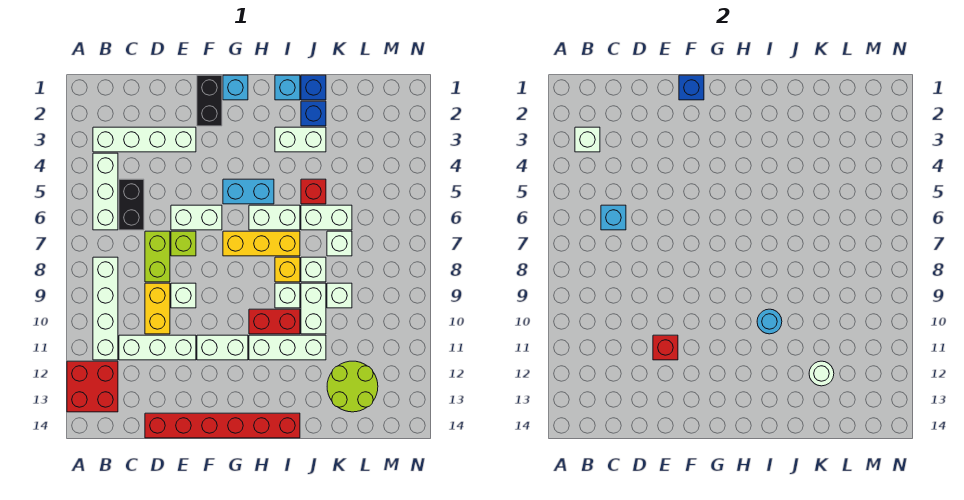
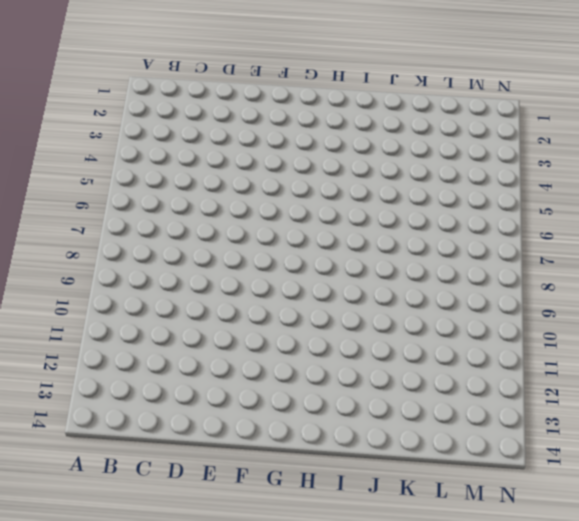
none -> red brick A12:B13 level 1
none -> white brick B3:E3 level 1
none -> white brick B4:B6 level 1
none -> white brick B8:B11 level 1

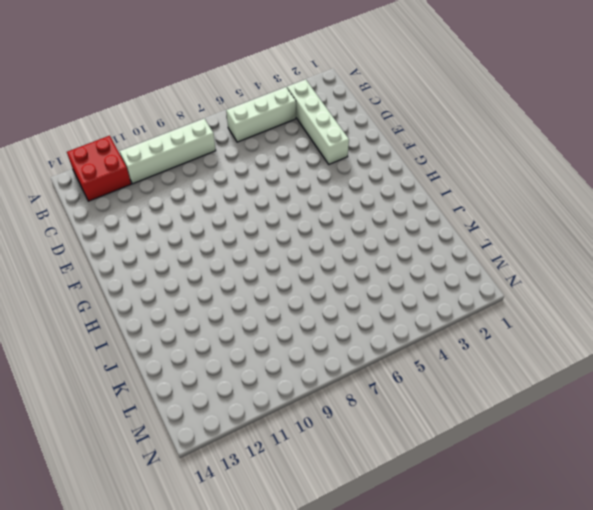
none -> black brick C5:C6 level 1
none -> white brick C11:E11 level 1
none -> lime brick D7:D8 level 1
none -> yellow brick D9:D10 level 1

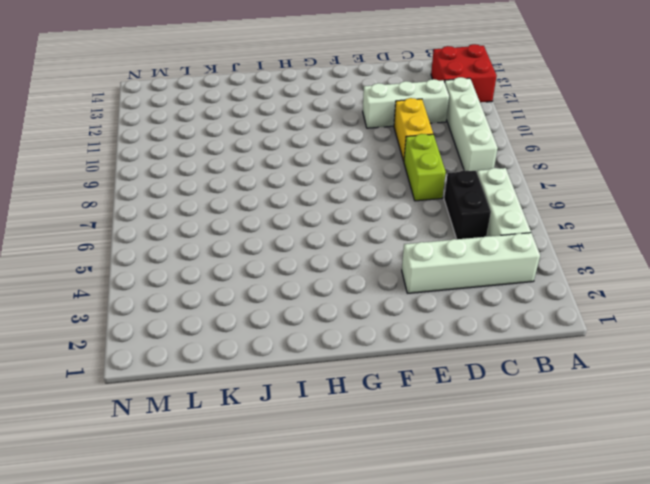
none -> red brick D14:I14 level 1
none -> white brick E6:F6 level 1
none -> lime brick E7 level 1
none -> white brick E9 level 1

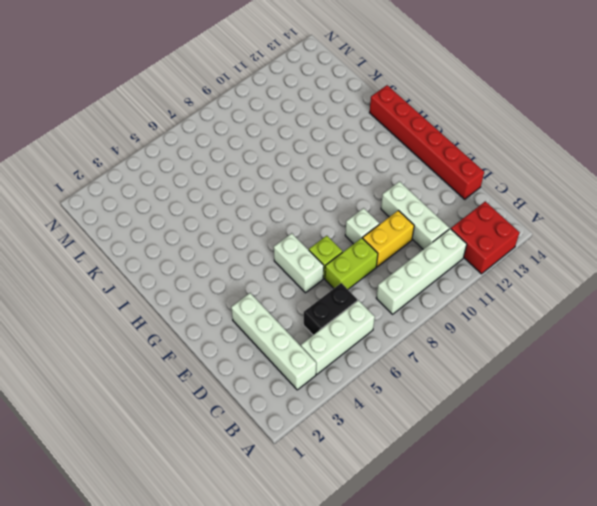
none -> black brick F1:F2 level 1
none -> white brick F11:G11 level 1
none -> cyan brick G1 level 1
none -> cyan brick G5:H5 level 1

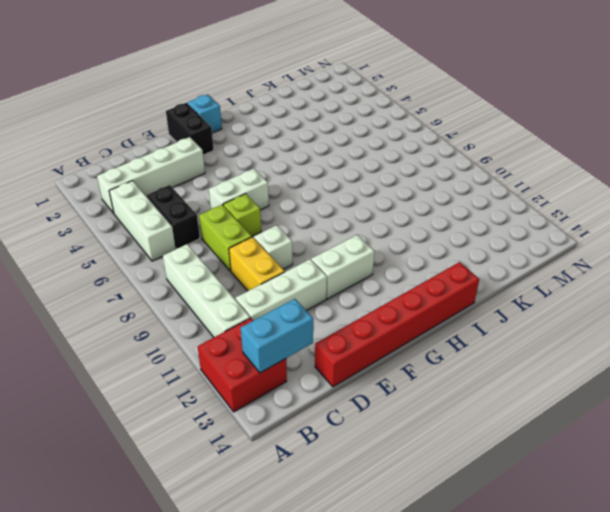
cyan brick B13:C13 level 2 -> cyan brick G5:H5 level 1
none -> yellow brick G7:I7 level 1
none -> white brick H6:I6 level 1
none -> red brick H10:I10 level 1
none -> white brick H11:J11 level 1

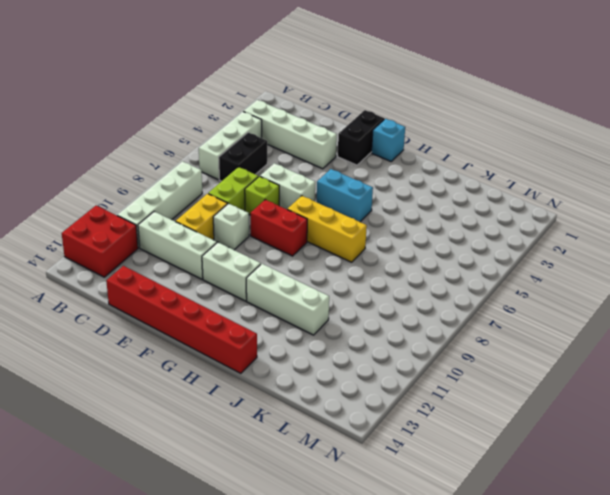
red brick F8:G8 level 1 -> red brick H10:I10 level 1
none -> white brick H6:I6 level 1
none -> cyan brick I1 level 1
none -> white brick I3:J3 level 1
none -> yellow brick I8 level 1

